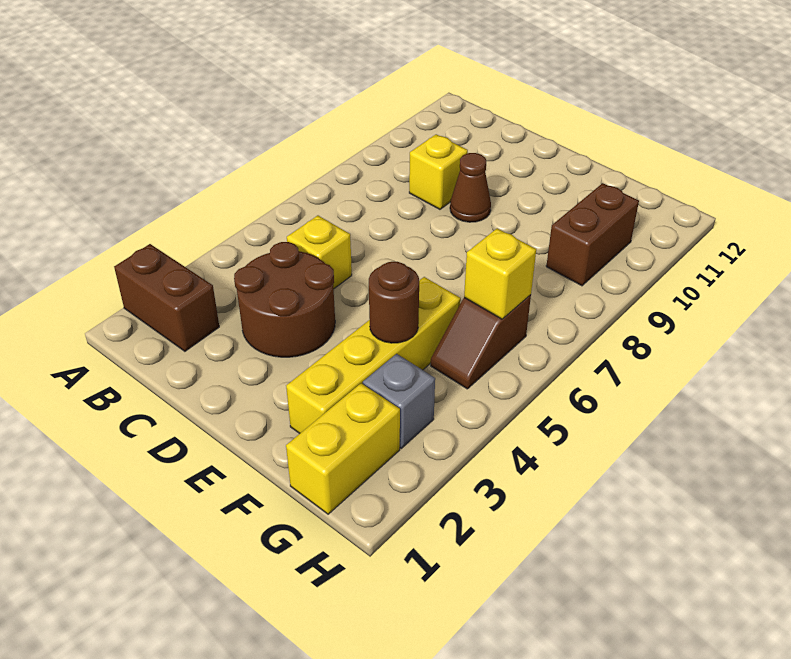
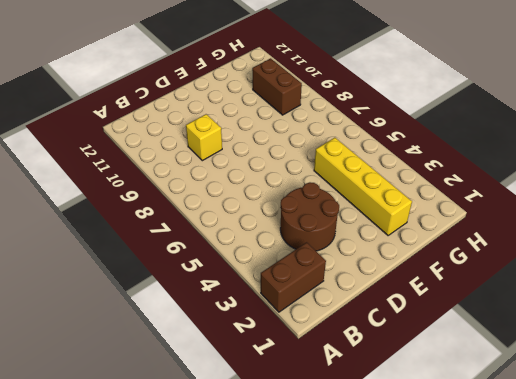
none -> yellow brick C5 level 1
none -> brown cone D9 level 1
none -> yellow brick G1:G2 level 1

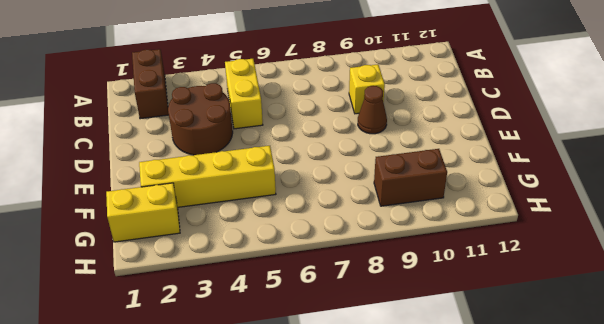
yellow brick B5:C5 level 1 -> yellow brick C5 level 1
none -> grey brick G3 level 1
none -> brown slope G5:G6 level 1 top 6
none -> brown round brick F4 level 2

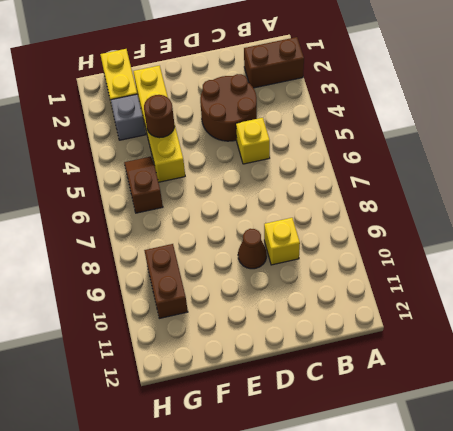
none -> yellow brick G6 level 2

